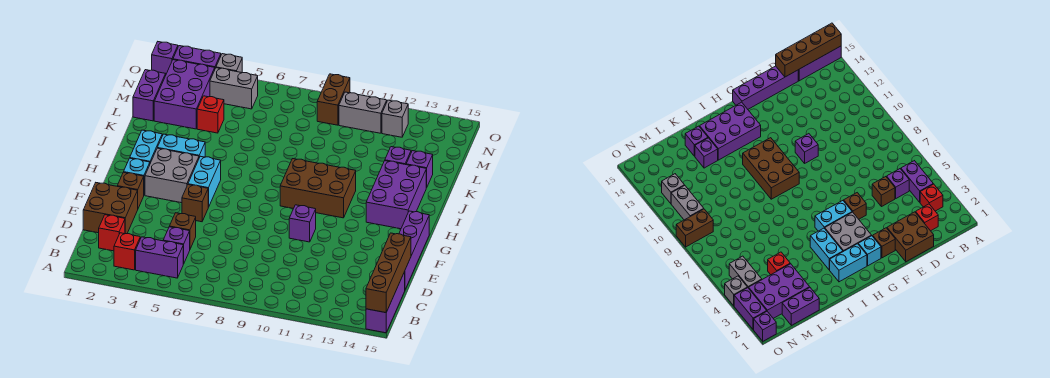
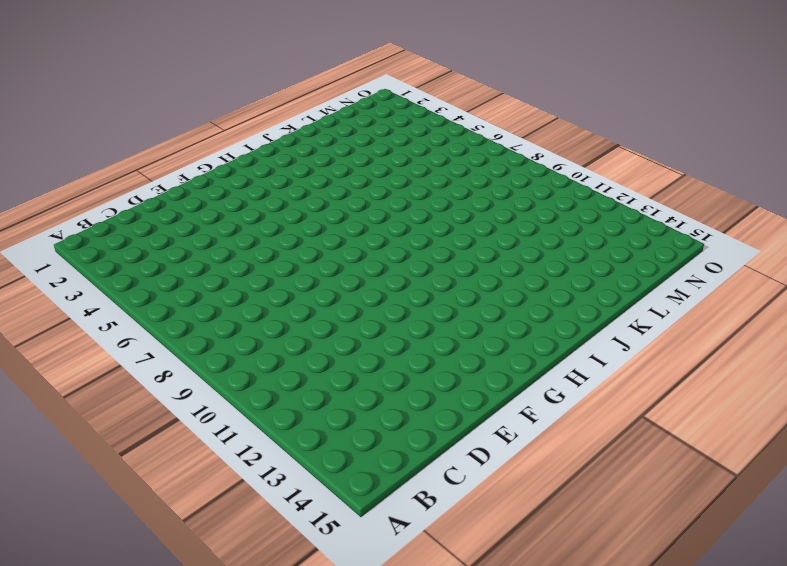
none -> purple brick A15:C15 level 1
none -> red brick B3 level 1
none -> purple brick B4:B5 level 1
none -> red brick C2 level 1

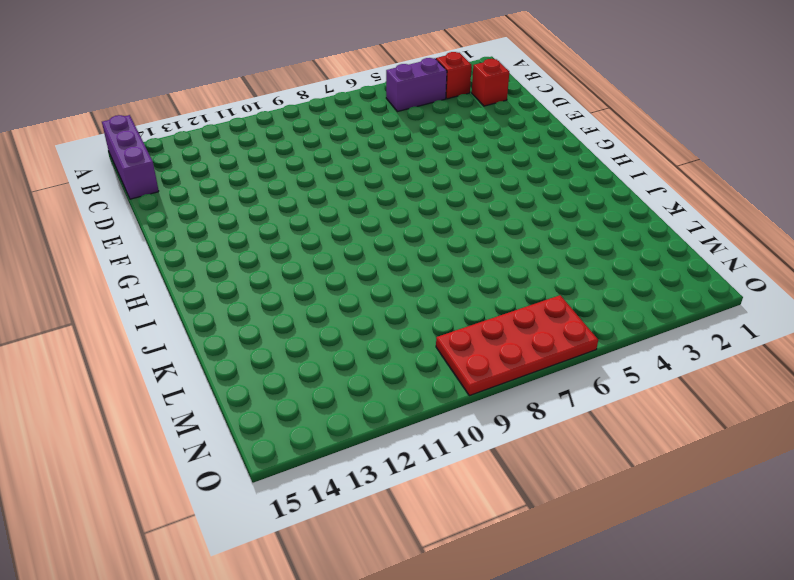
red plate N6:O9 level 1 -> brown brick N9:O9 level 1
none -> purple brick C5 level 1
none -> brown brick D1:E2 level 1
none -> brown brick D5 level 1
none -> purple brick D15:G15 level 1

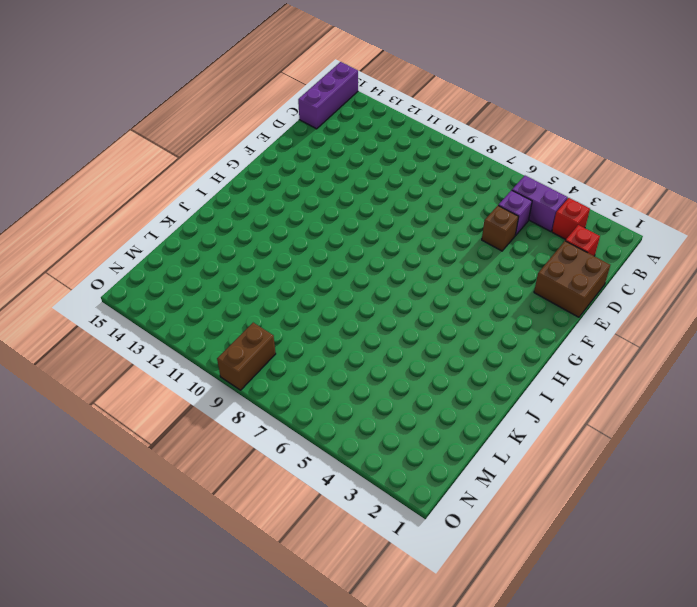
none -> purple brick D15:G15 level 1
none -> brown brick F2 level 1
none -> brown brick F5 level 1
none -> purple brick F10 level 1

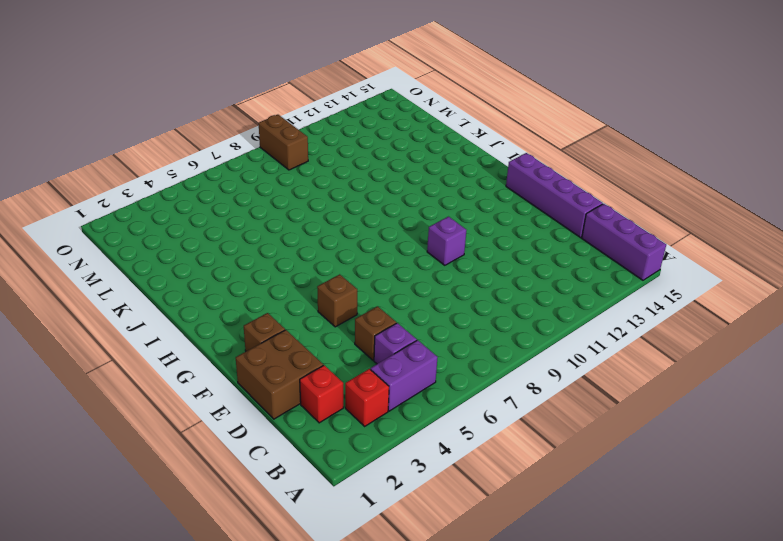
none -> cyan brick G2 level 1
none -> grey brick G3:H4 level 1
none -> cyan brick G5:H5 level 1
none -> cyan brick H2:I2 level 1

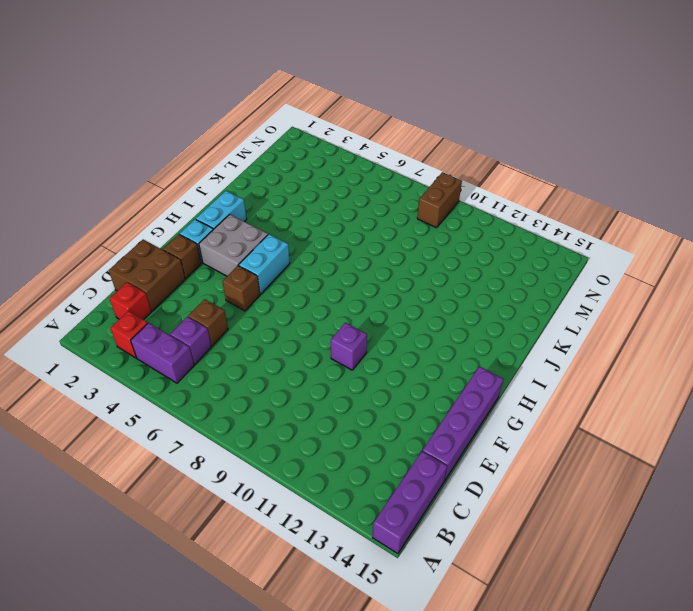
none -> brown brick H9:I11 level 1
none -> purple brick H13:J14 level 1
none -> cyan brick I3:I4 level 1
none -> purple brick K13 level 1

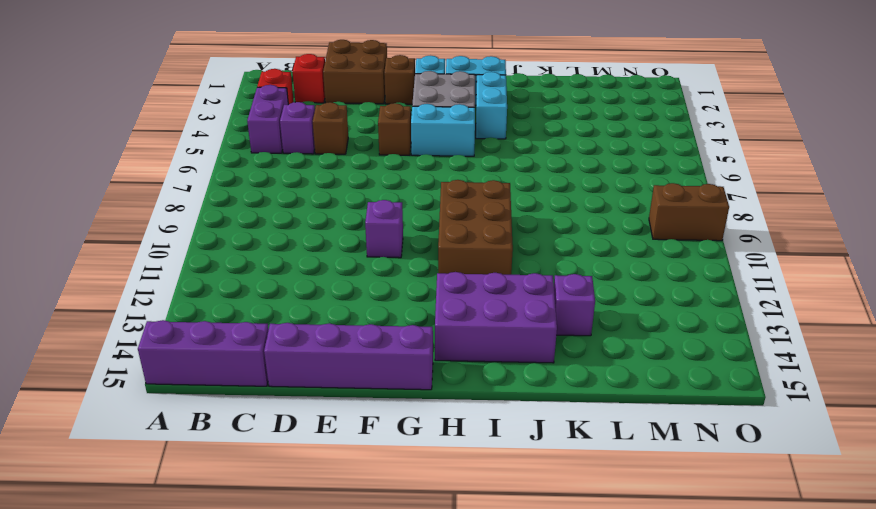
none -> purple brick K14 level 1
none -> purple brick L1:M1 level 1
none -> purple brick L2:N3 level 1
none -> red brick L4 level 1

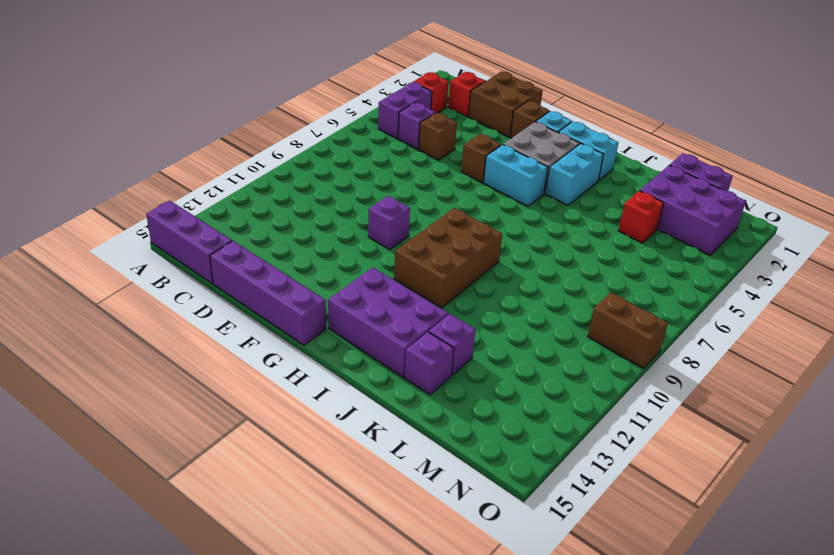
none -> grey brick N4:N5 level 1
none -> grey brick N10:N11 level 1
none -> grey brick N12 level 1
none -> purple brick O1 level 1

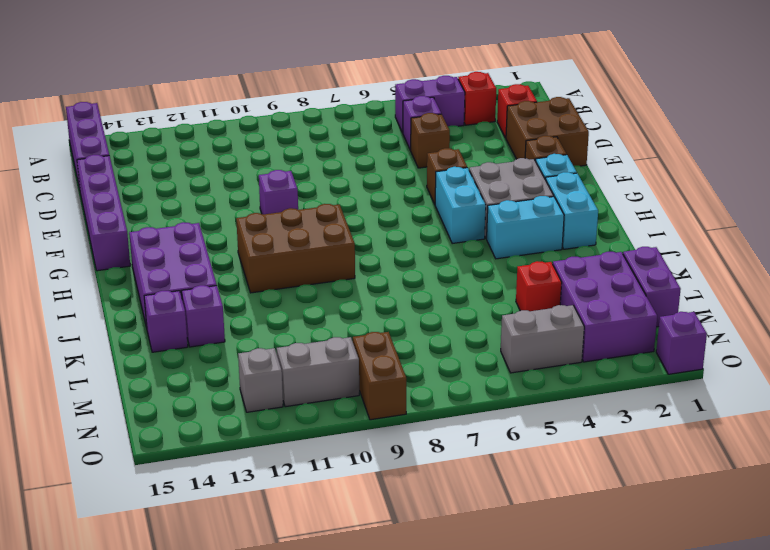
none -> purple brick O2:O3 level 1
none -> grey brick O4 level 1
none -> brown brick A15:D15 level 2

